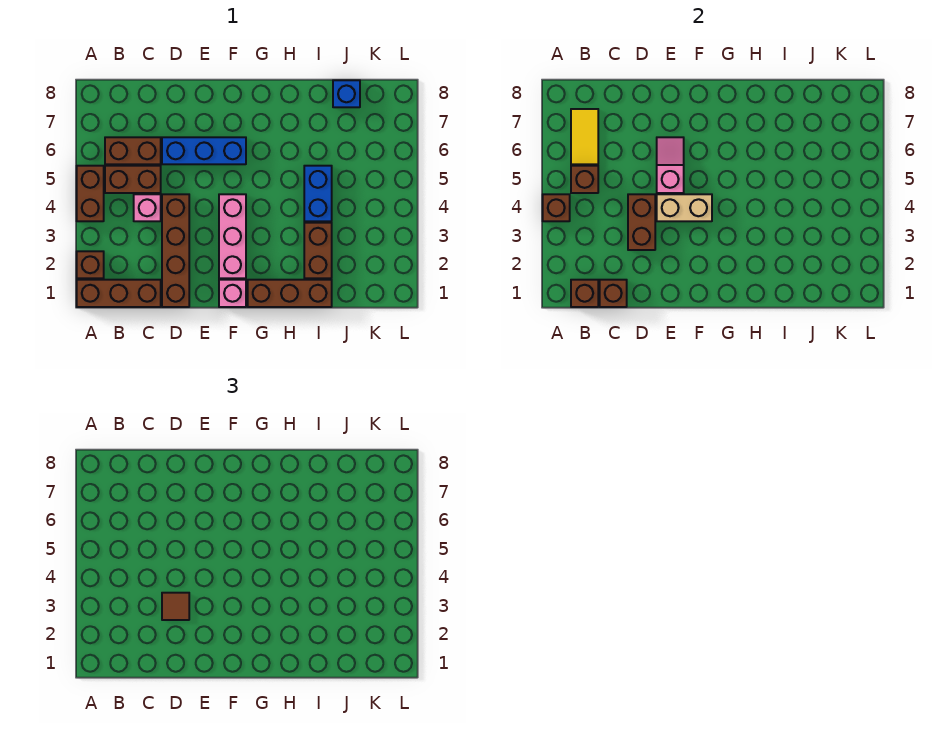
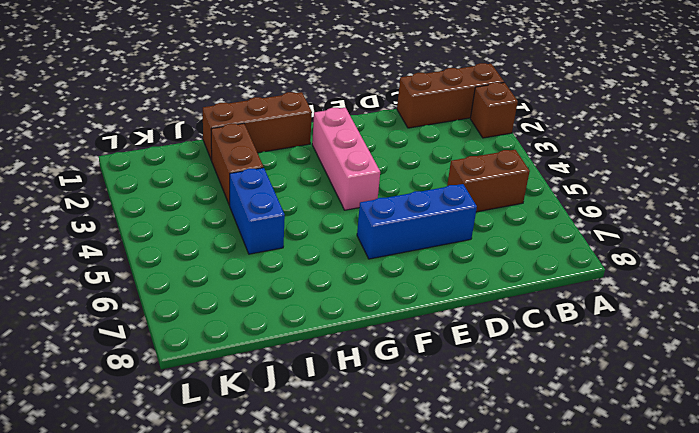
none -> brown brick A4:A5 level 1
none -> brown brick B6:C6 level 1
none -> pink brick C4 level 1

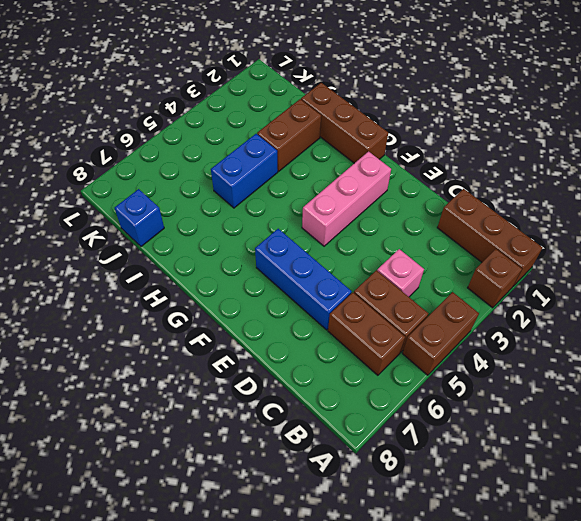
none -> brown brick D1:D4 level 1
none -> pink brick F1 level 1
none -> brown brick A4 level 2

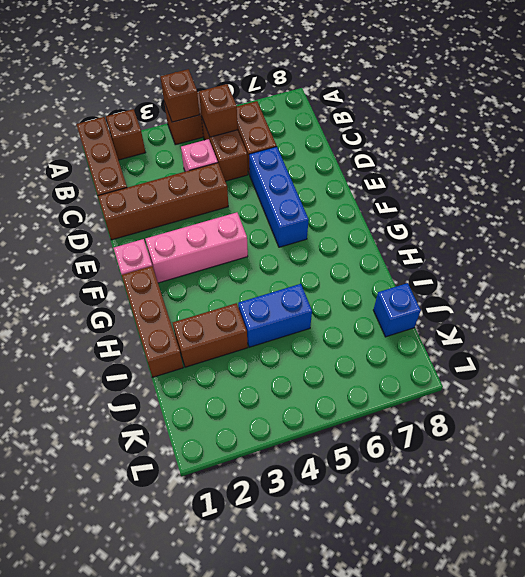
none -> brown brick B1 level 2
none -> yellow tile B6:B7 level 2
none -> brown brick C1 level 2

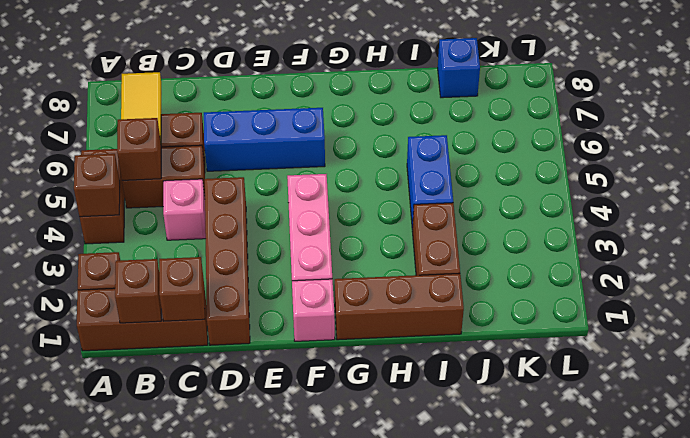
none -> brown brick D3:D4 level 2
none -> tan brick E4:F4 level 2
none -> pink slope E5:E6 level 2 top 5

